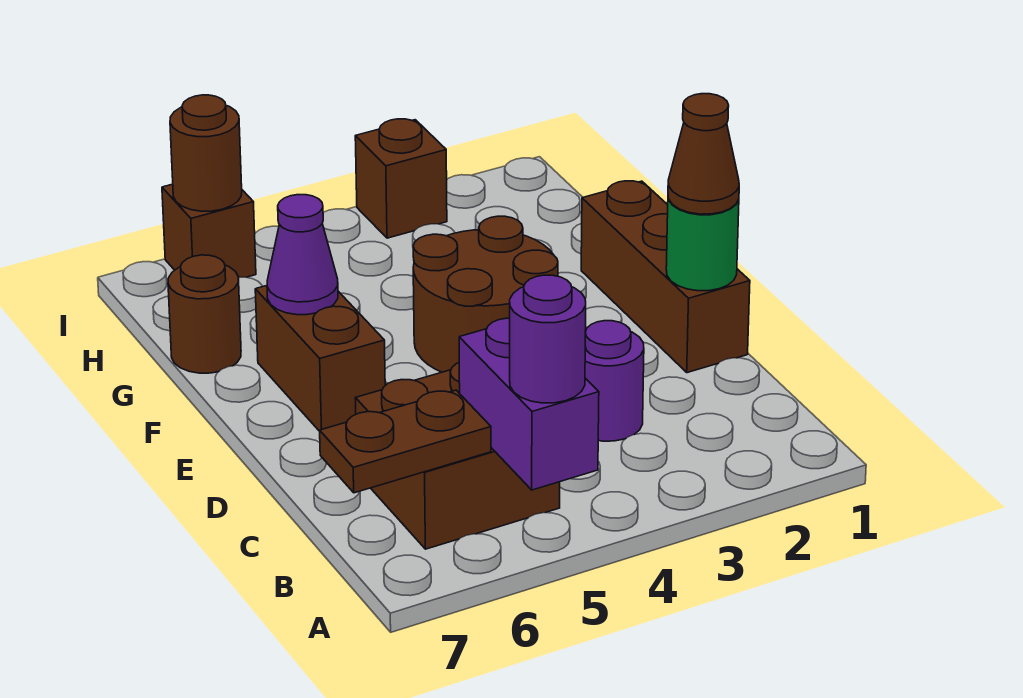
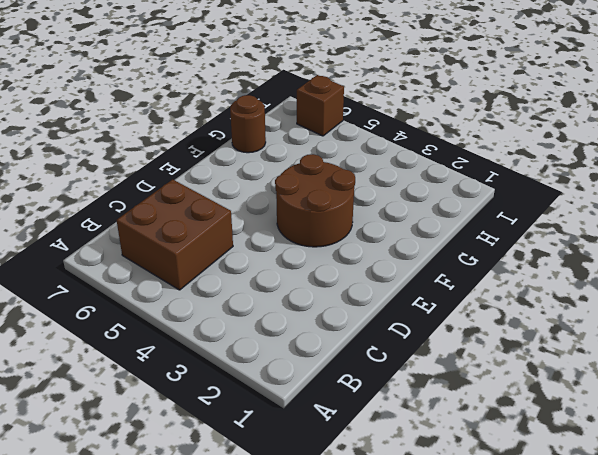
none -> purple round brick C3 level 1
none -> brown brick D1:F1 level 1
none -> brown brick E6:F6 level 1

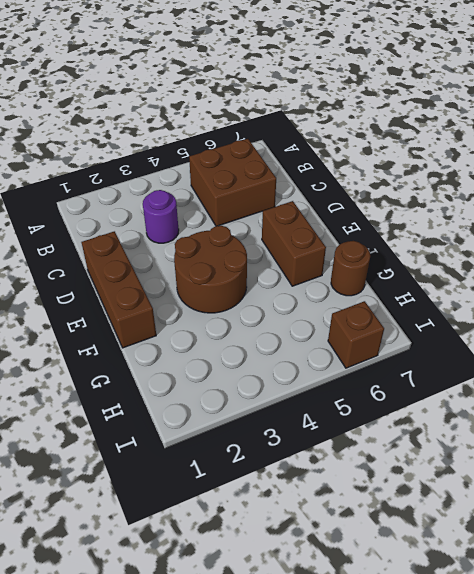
none -> brown brick I3 level 1
none -> purple brick A5:B5 level 2
none -> brown plate B6:B7 level 2

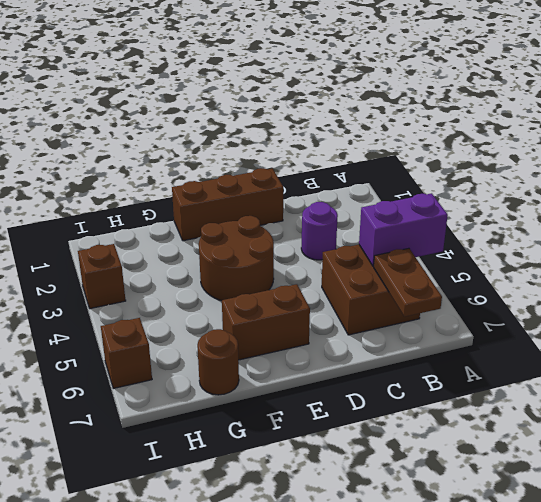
none -> green round brick D1 level 2
none -> purple cone F6 level 2
none -> brown round brick I6 level 2

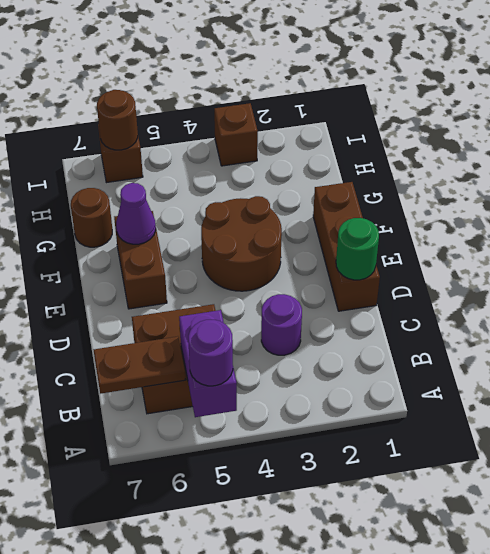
none -> brown cone D1 level 3

